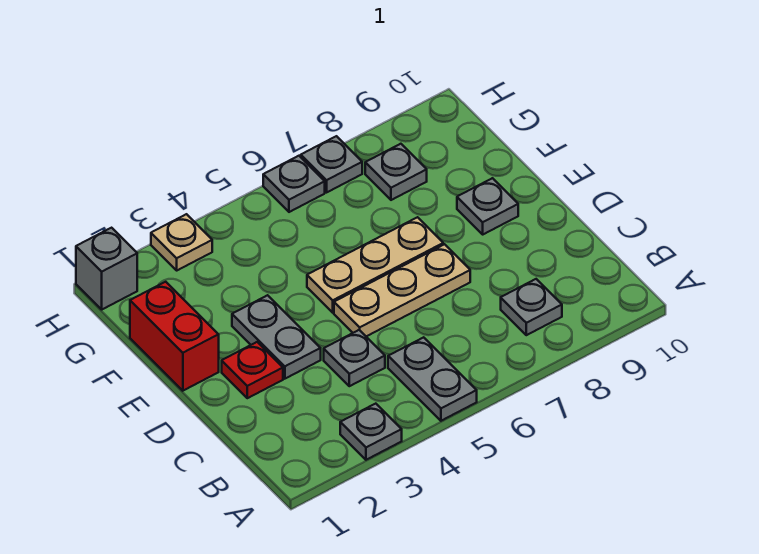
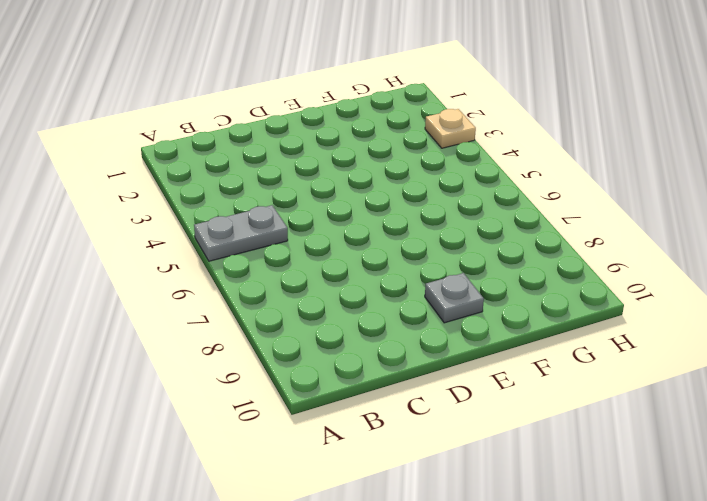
none -> grey plate A3 level 1
none -> grey plate B8 level 1
none -> grey plate C4 level 1

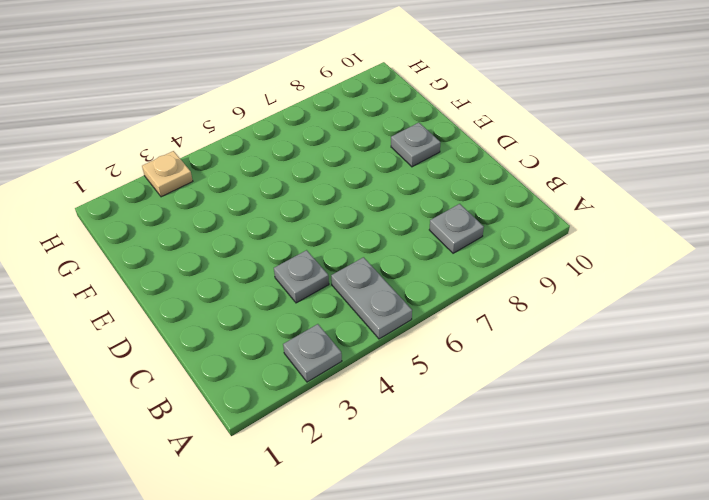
none -> red plate D2 level 1
none -> grey plate D3:E3 level 1
none -> tan plate D5:D7 level 1

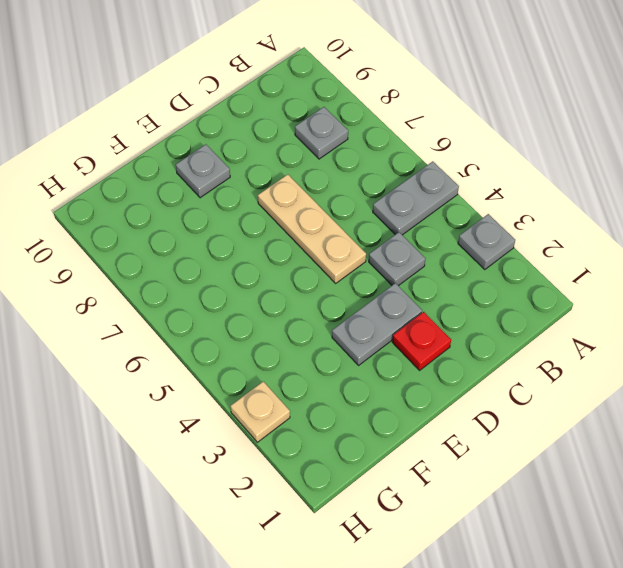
none -> red brick E1:F1 level 1
none -> tan plate E5:E7 level 1
none -> grey plate G8 level 1

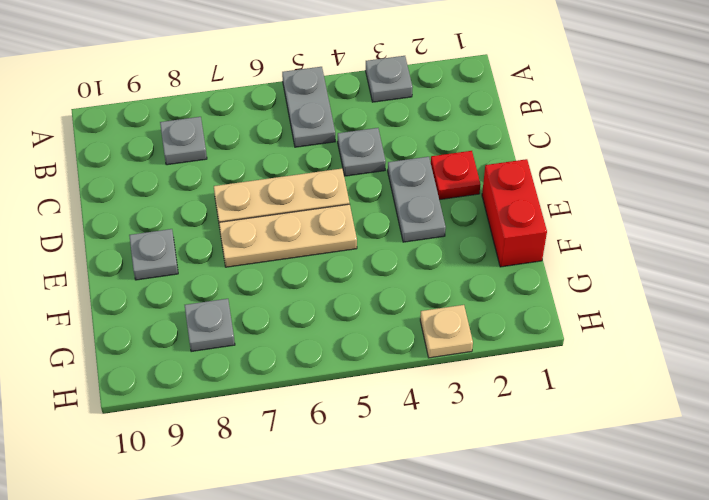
none -> grey brick H1 level 1
none -> grey plate H6 level 1
none -> grey plate H7 level 1

